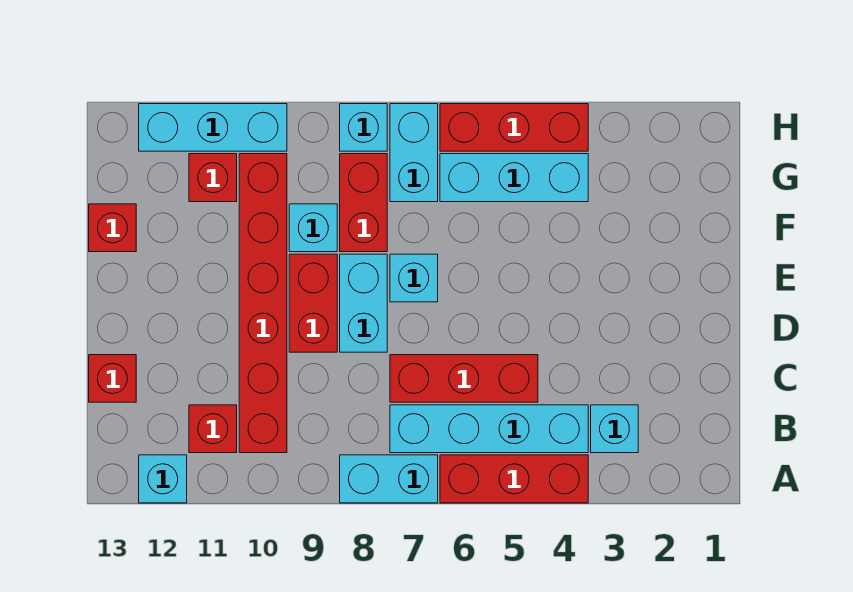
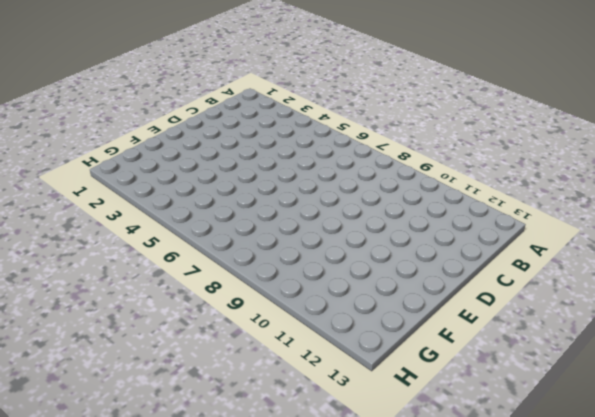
none -> red brick A4:A6 level 1
none -> cyan brick A7:A8 level 1
none -> cyan brick A12 level 1

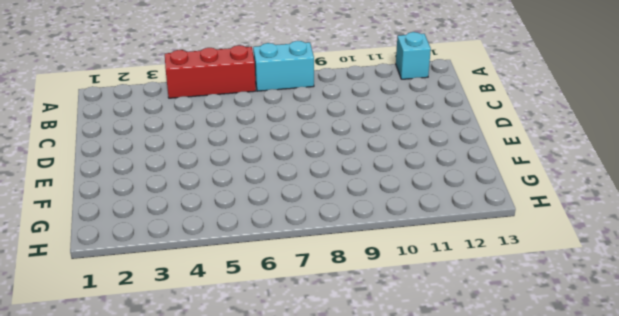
none -> cyan brick B3 level 1
none -> cyan brick B4:B7 level 1
none -> red brick B10:G10 level 1

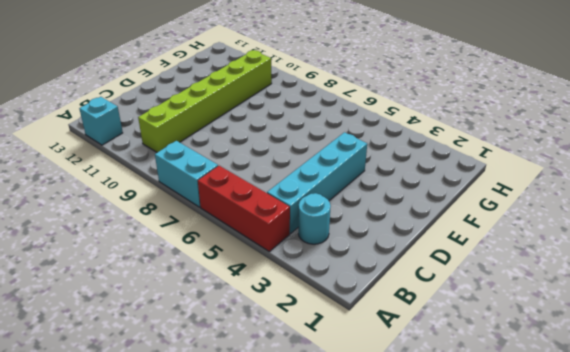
cyan round brick B3 level 1 -> cyan brick B3 level 1
cyan brick B4:E4 level 1 -> cyan brick B4:B7 level 1
lime brick B10:G10 level 1 -> red brick B10:G10 level 1
none -> red brick B11 level 1
none -> red brick C5:C7 level 1
none -> red brick C13 level 1

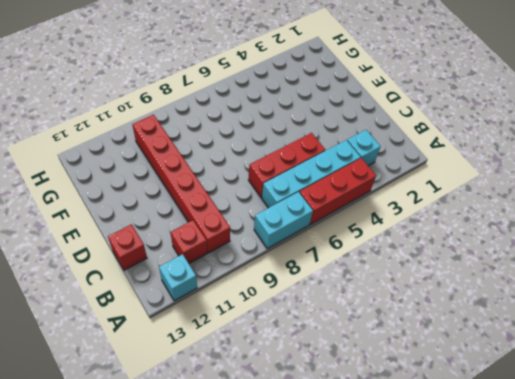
none -> cyan brick D8:E8 level 1
none -> red brick D9:E9 level 1
none -> cyan brick E7 level 1

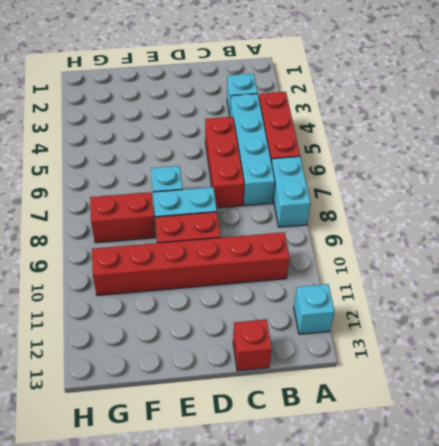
none -> red brick B11 level 1
none -> cyan brick F9 level 1
none -> red brick F13 level 1

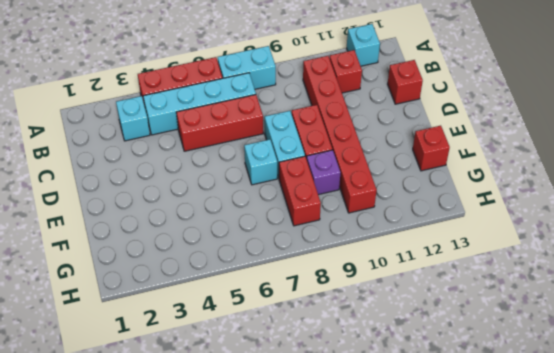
purple brick F9 level 1 -> cyan brick F9 level 1
none -> cyan brick G4:G6 level 1
none -> cyan brick G7:H7 level 1
none -> red brick G11 level 1

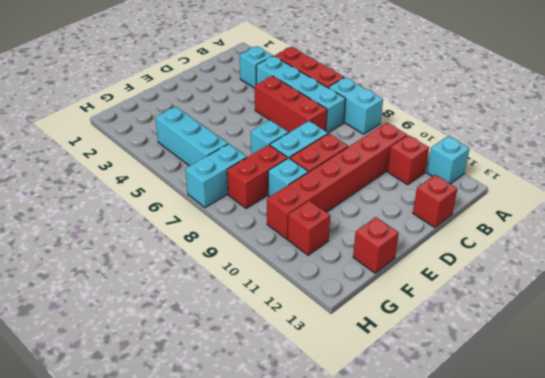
none -> red brick H4:H6 level 1
none -> cyan brick H8 level 1
none -> cyan brick H10:H12 level 1

